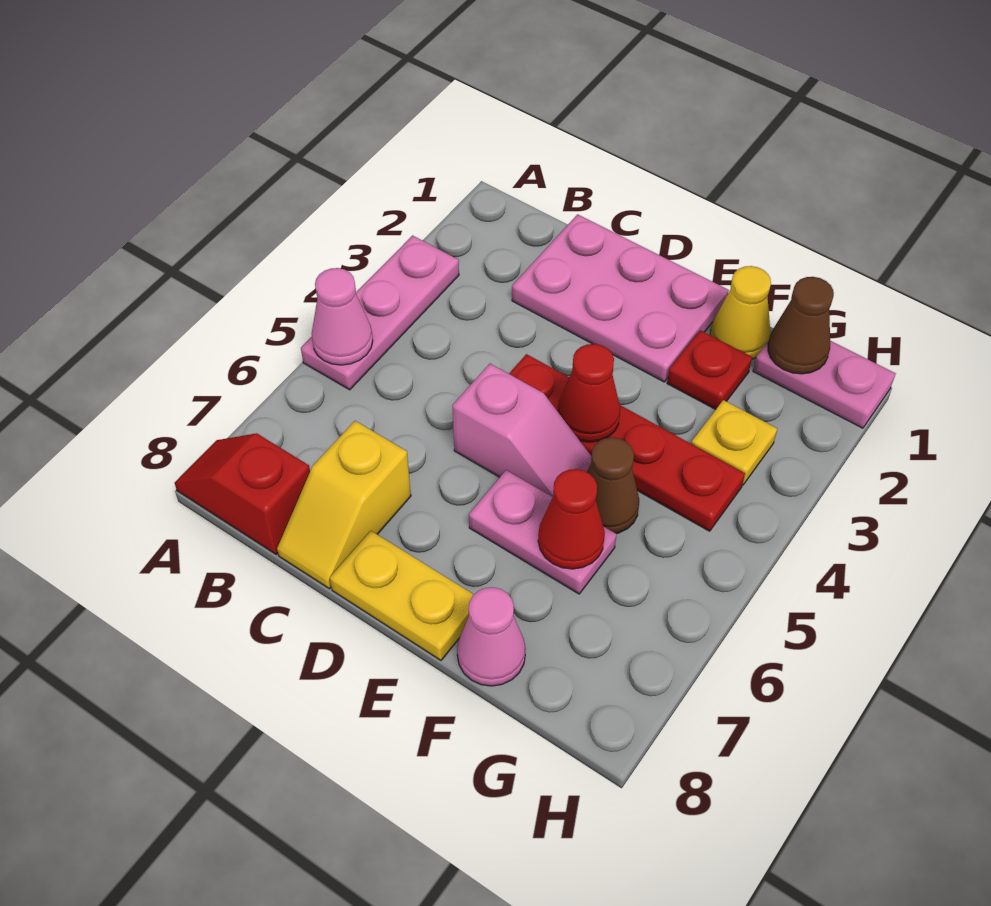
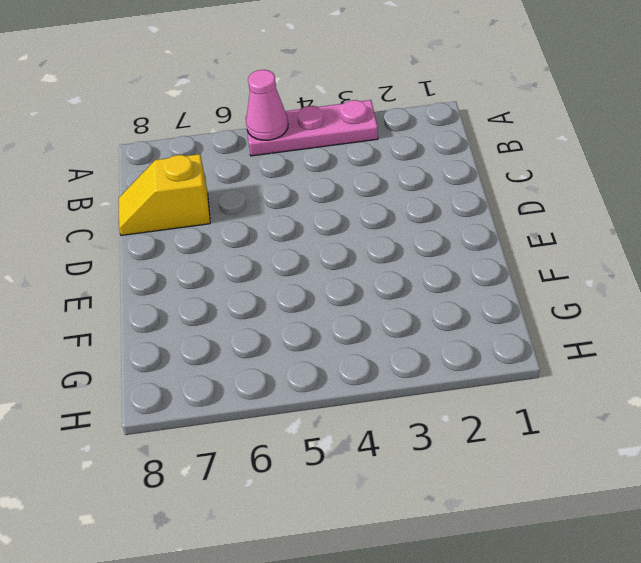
none -> red slope A8:B8 level 1 top B
none -> pink plate C1:E2 level 1
none -> red plate D4:G4 level 1

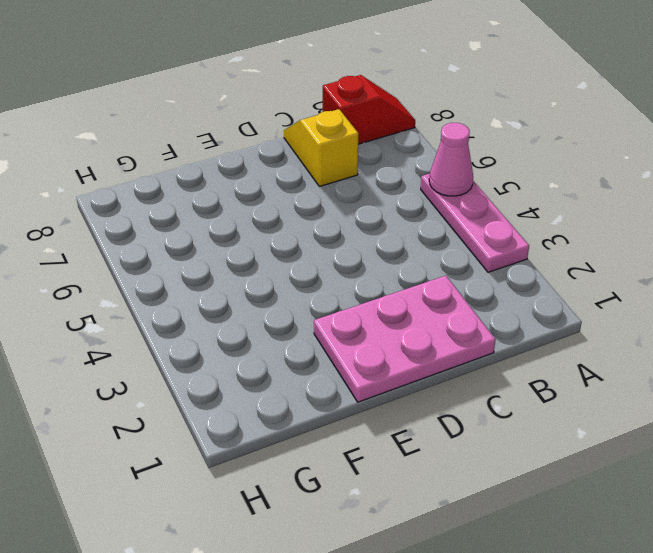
none -> red plate D4:G4 level 1
none -> pink slope D5:E5 level 1 top D
none -> yellow plate D8:E8 level 1

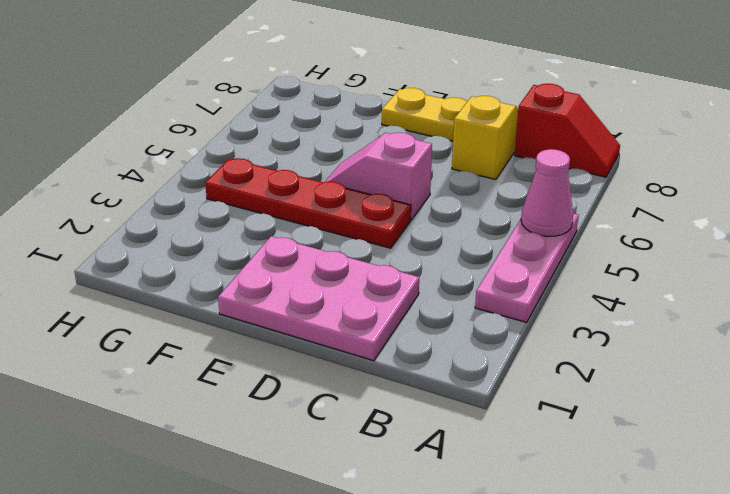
none -> pink plate E6:F6 level 1
none -> yellow cone F1 level 1
none -> red plate F2 level 1

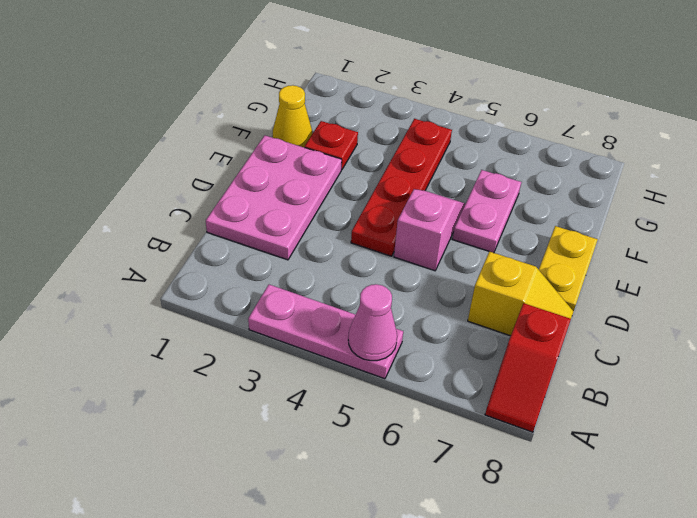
none -> brown cone F5 level 1
none -> pink cone F8 level 1
none -> pink plate G1:H1 level 1

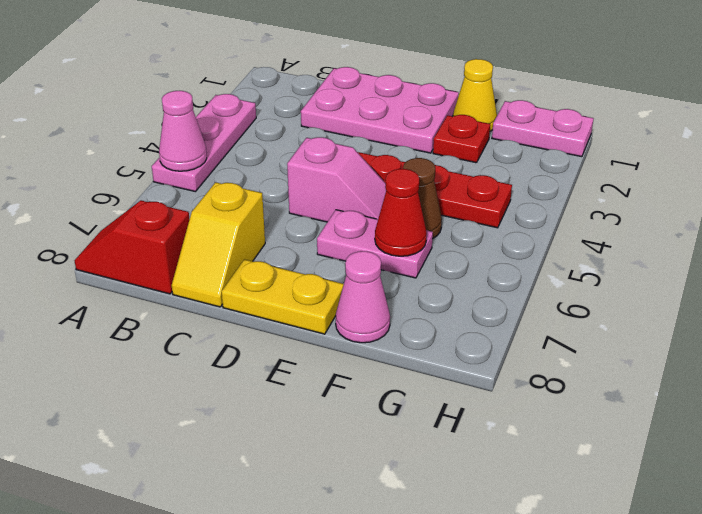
none -> yellow plate G3 level 1
none -> red cone E4 level 2
none -> brown cone G1 level 2

